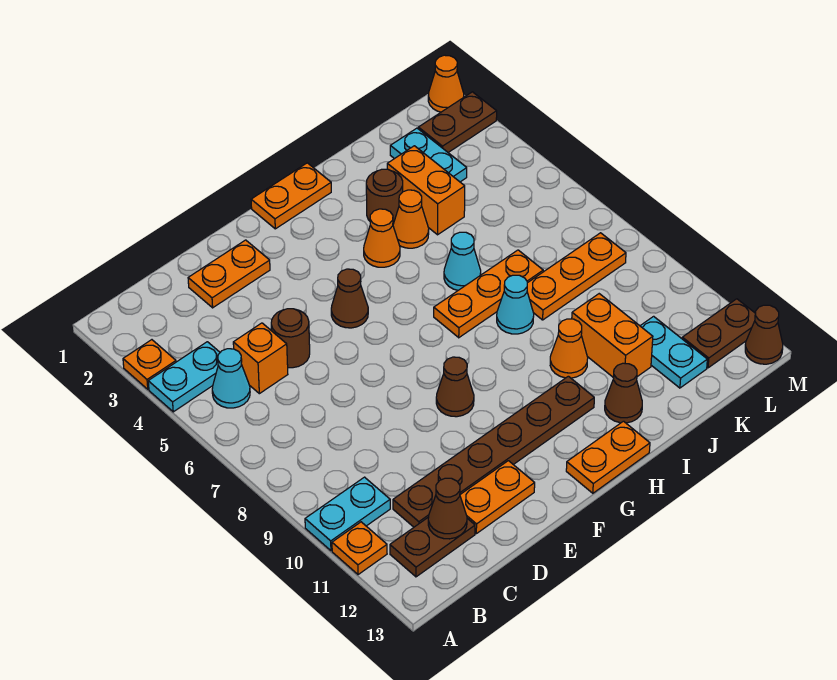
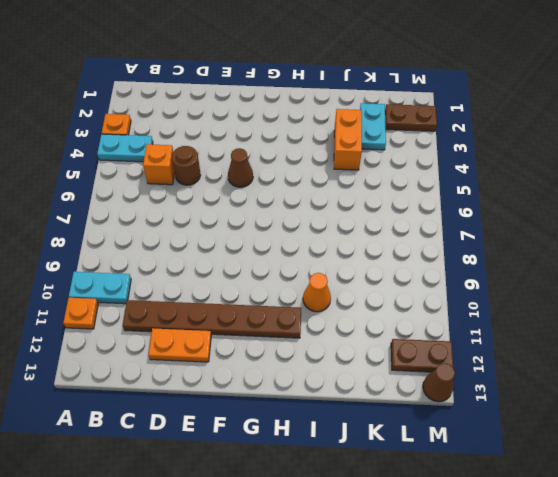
none -> cyan cone B5 level 1
none -> brown plate B12:C12 level 1
none -> orange plate D2:E2 level 1
none -> brown cone F9 level 1

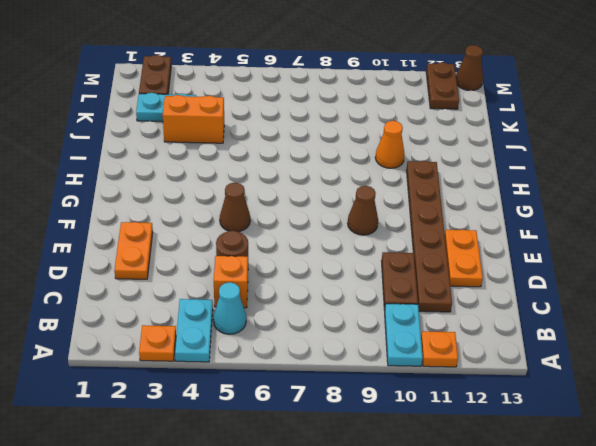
brown plate C10:D10 level 1 -> brown plate B12:C12 level 1
none -> orange plate G1:H1 level 1
none -> orange plate G13:H13 level 1
none -> orange cone H4 level 1
none -> orange plate H7:J7 level 1

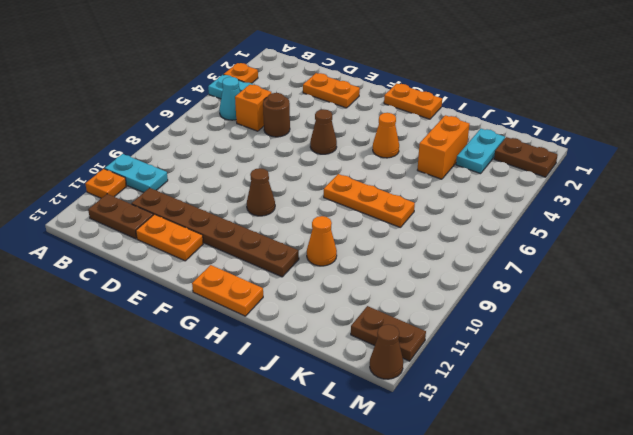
none -> brown round brick I3 level 1
none -> orange cone I4 level 1
none -> cyan cone I6 level 1
none -> cyan cone I8 level 1

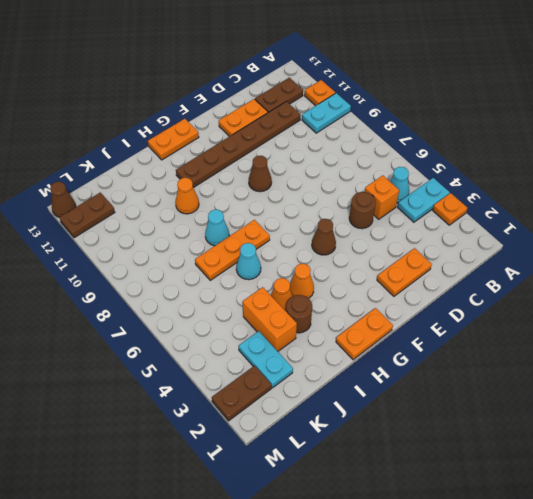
none -> brown cone I12 level 1
none -> orange plate J8:L8 level 1
none -> orange brick J10:J11 level 1
none -> cyan plate K11:K12 level 1

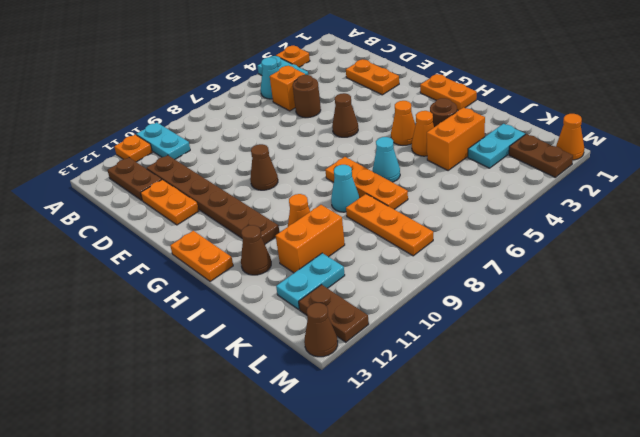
none -> brown cone C12 level 2

